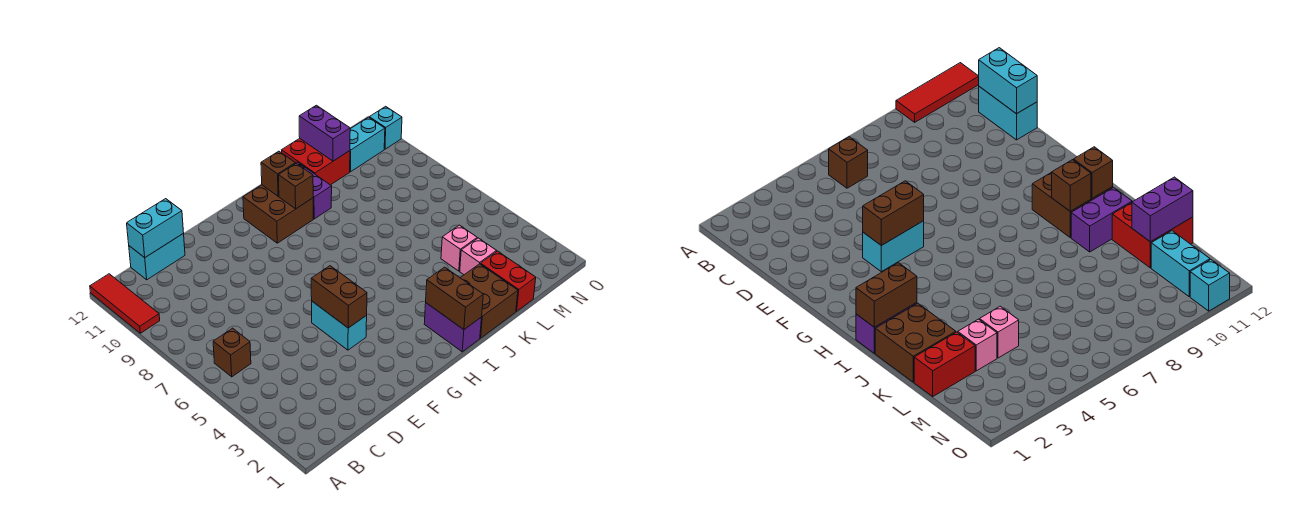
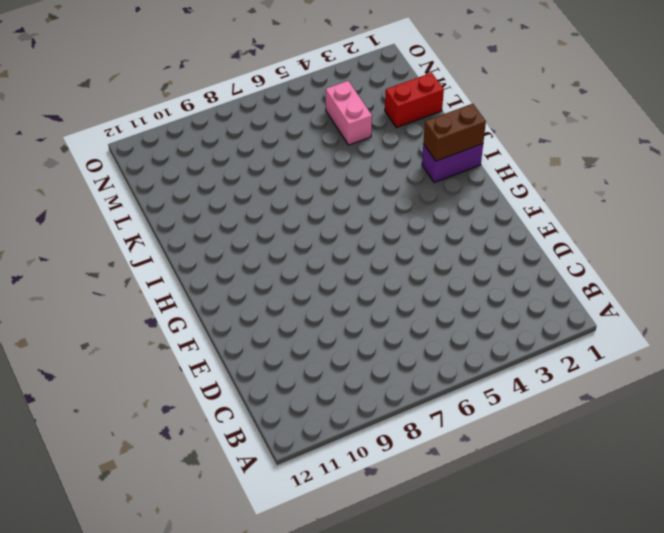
pink brick L4:M4 level 1 -> pink brick L4 level 1
none -> red tile A10:A12 level 1
none -> brown brick B6 level 1
none -> cyan brick C12:D12 level 1

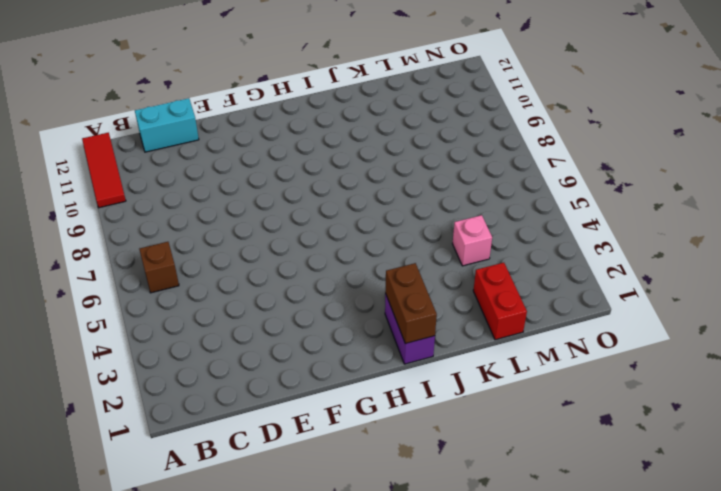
none -> cyan brick F4:F5 level 1
none -> brown brick H10:I11 level 1
none -> brown brick J1:K2 level 1

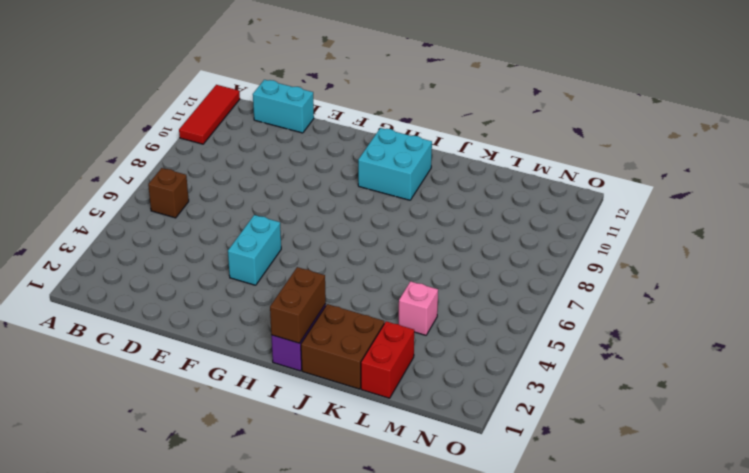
cyan brick H10:I11 level 1 -> brown brick H10:I11 level 1
none -> purple brick J10:J11 level 1
none -> red brick K11:L12 level 1
none -> pink brick L3 level 1

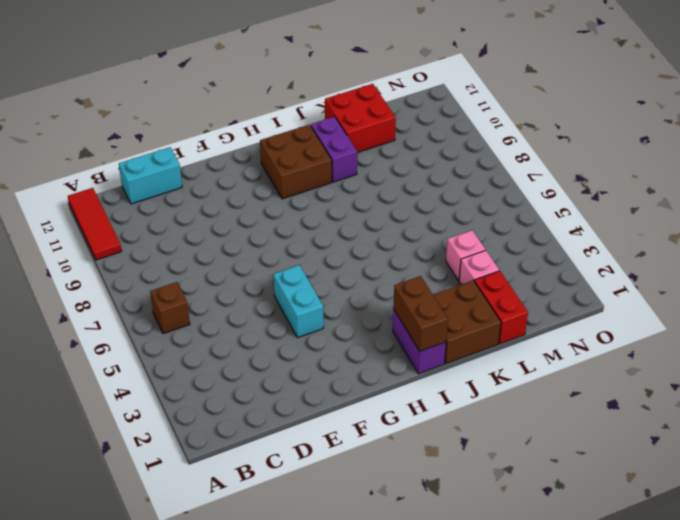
none -> cyan brick M11:N11 level 1
none -> cyan brick O11 level 1
none -> cyan brick C12:D12 level 2

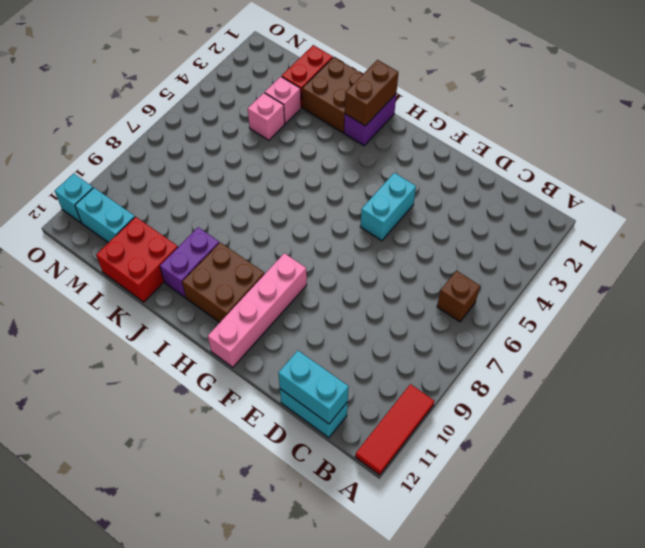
pink brick G9:G12 level 1 -> none
none -> brown brick F4:F5 level 2
none -> brown brick I10 level 2
none -> brown brick I11 level 2

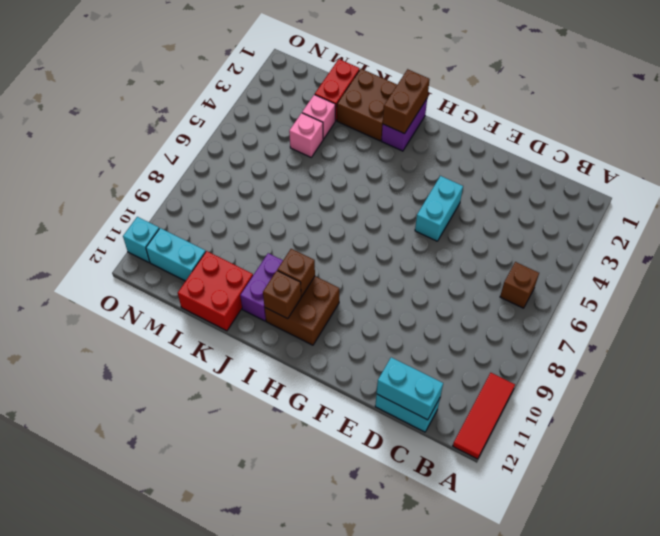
none -> brown brick F4:F5 level 2
none -> purple brick L11:L12 level 2

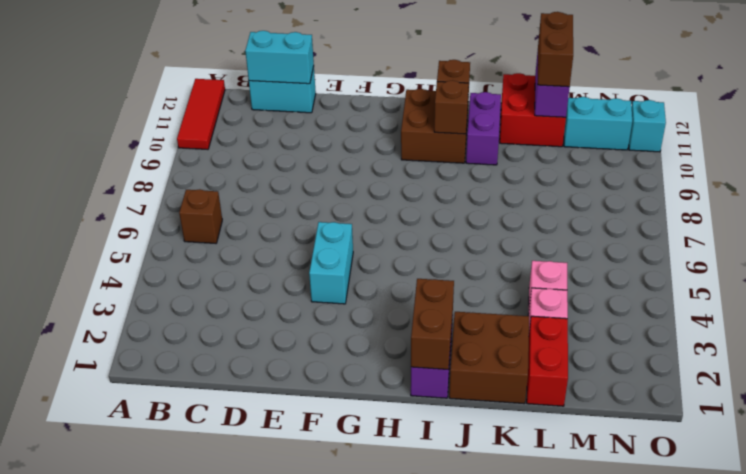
brown brick L11:L12 level 3 -> brown brick F4:F5 level 2

